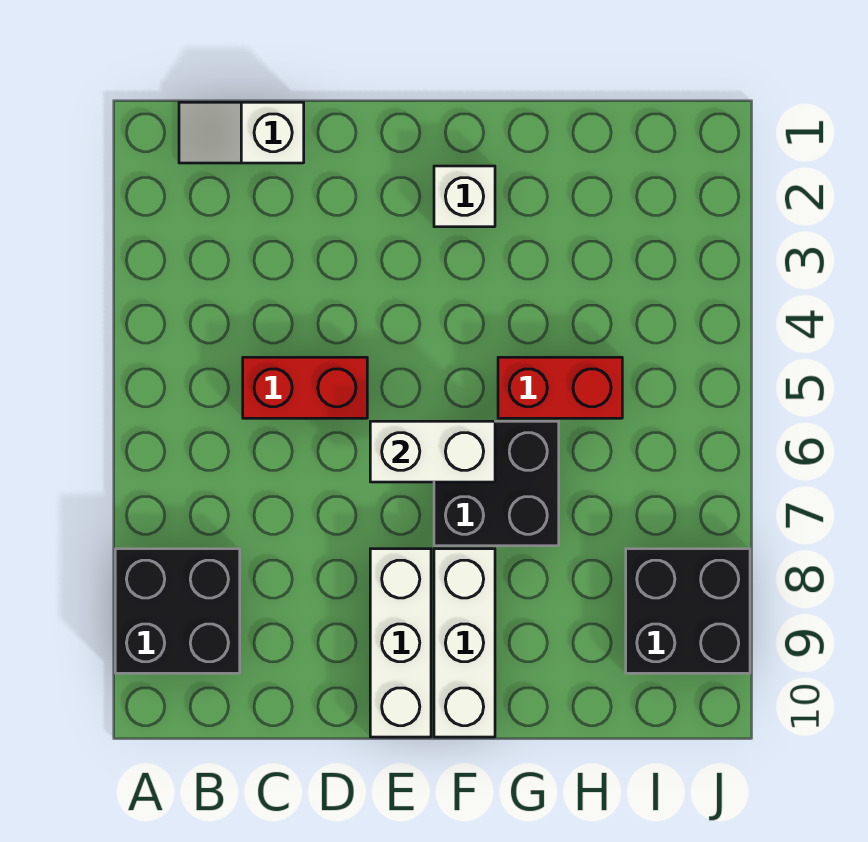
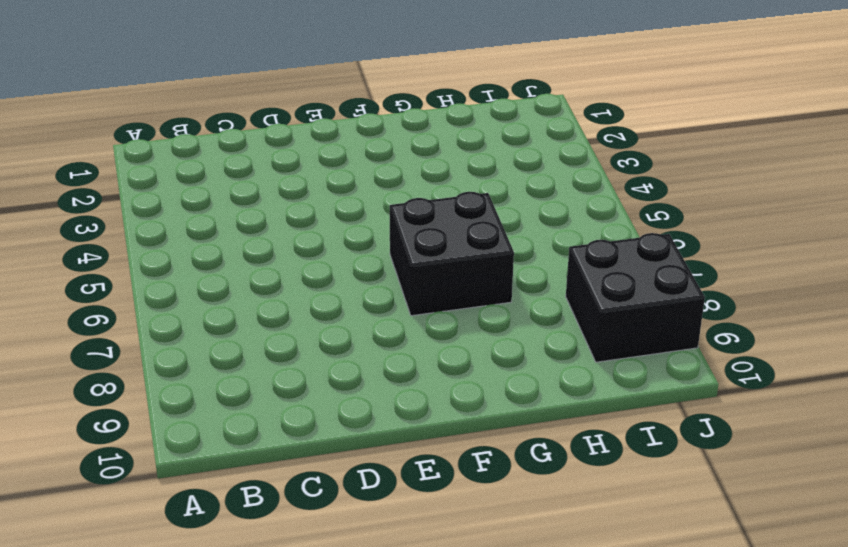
none -> black brick A8:B9 level 1
none -> white slope B1:C1 level 1 top C

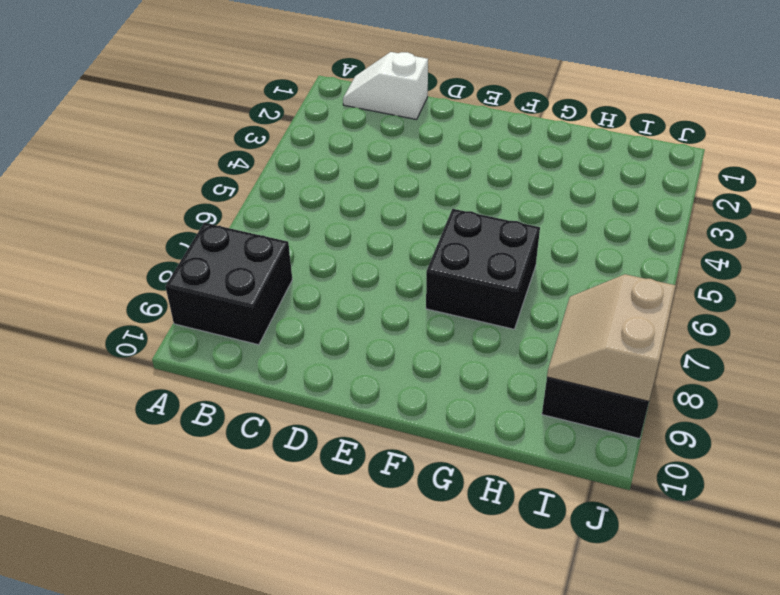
tan slope I8:J9 level 2 top J -> none
none -> red brick C5:D5 level 1
none -> white brick E8:E10 level 1

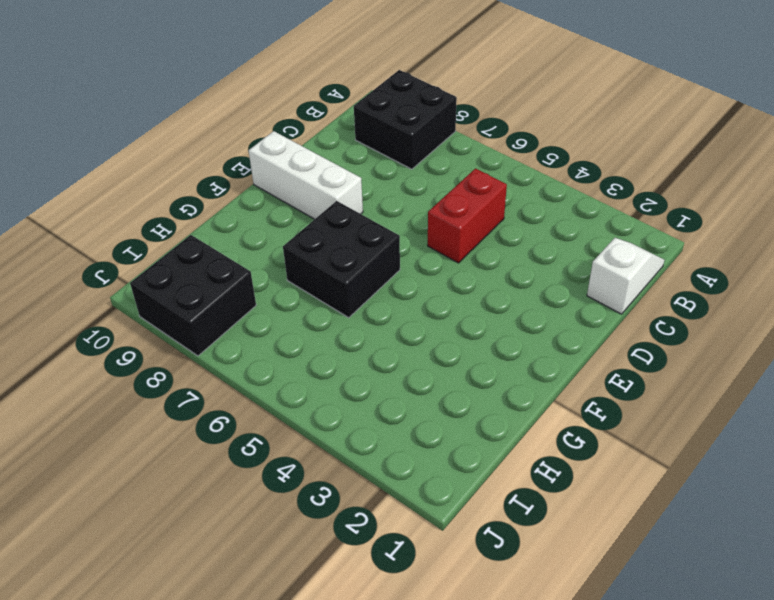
none -> white brick F2 level 1
none -> white brick F8:F10 level 1

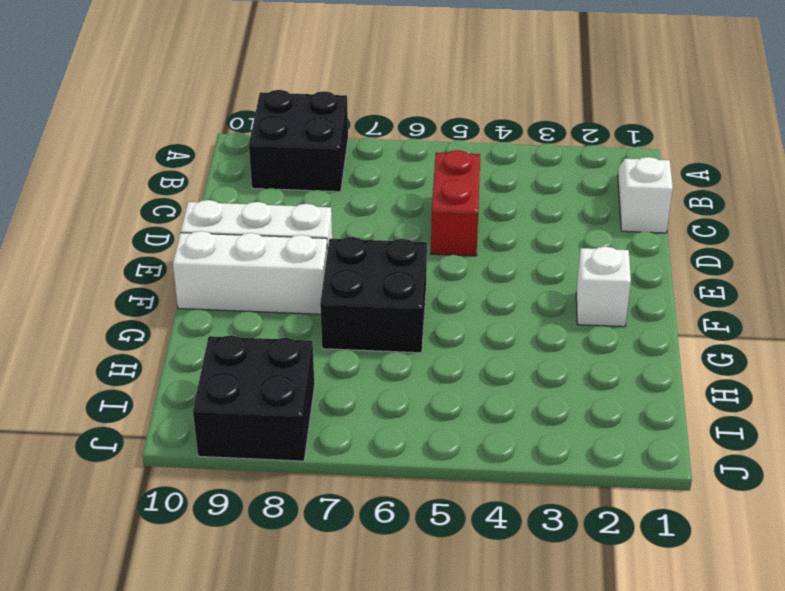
none -> red brick G5:H5 level 1
none -> white brick E6:F6 level 2

